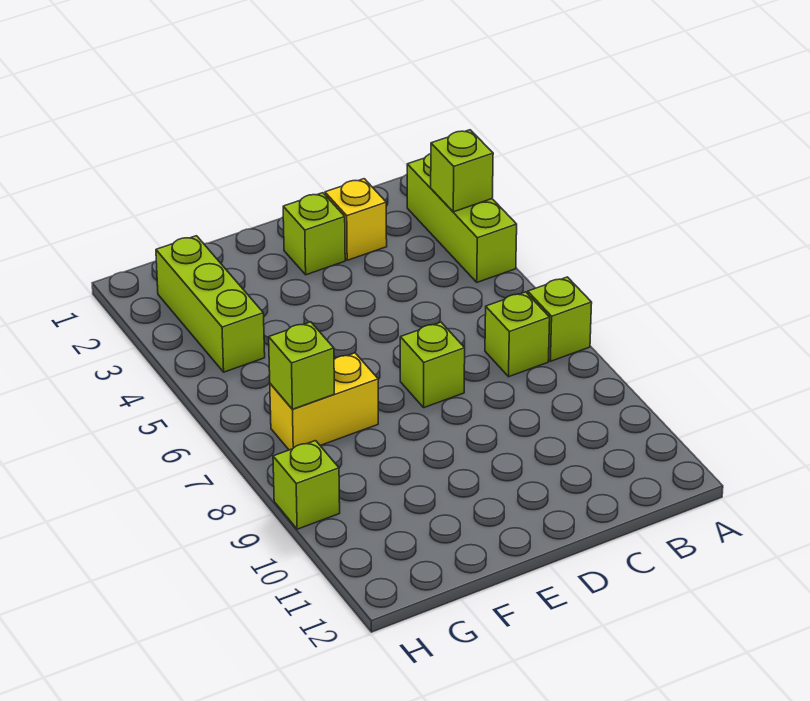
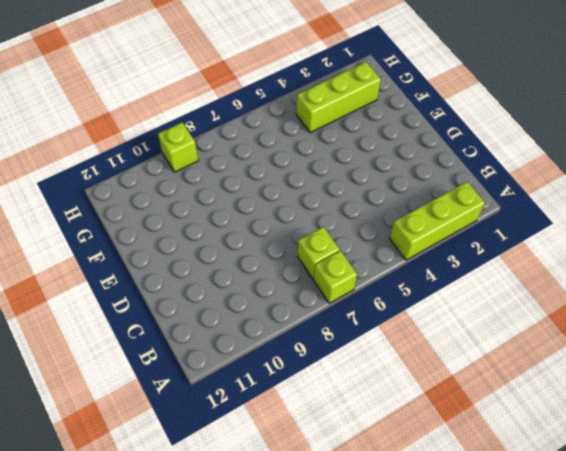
none -> yellow brick C2 level 1
none -> lime brick D2 level 1

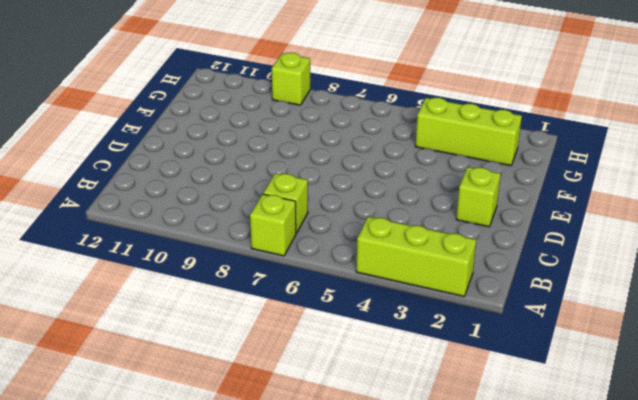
none -> yellow brick C2 level 1
none -> lime brick D7 level 1

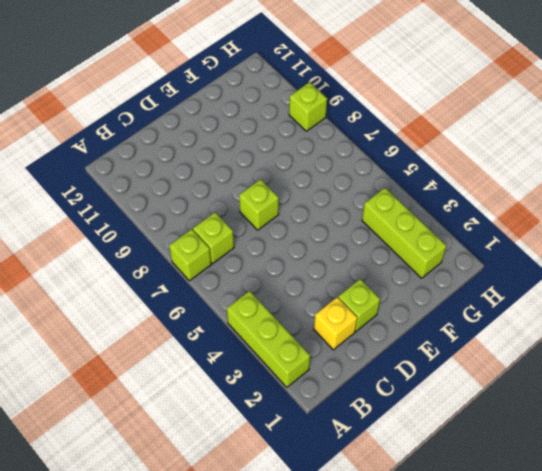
none -> yellow brick F7:G7 level 1
none -> lime brick A3 level 2

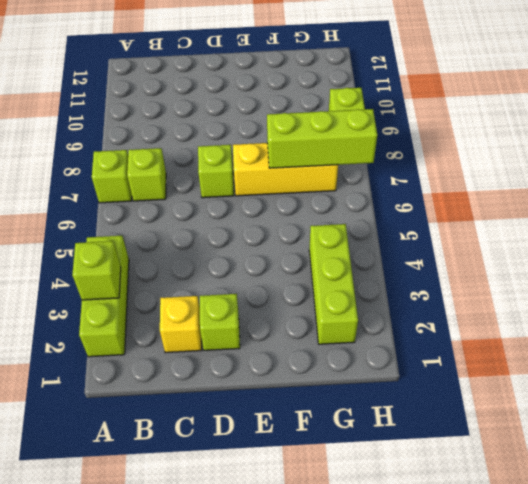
yellow brick E7:G7 level 1 -> yellow brick F7:G7 level 1
lime brick F7:H7 level 2 -> lime brick G7 level 2

